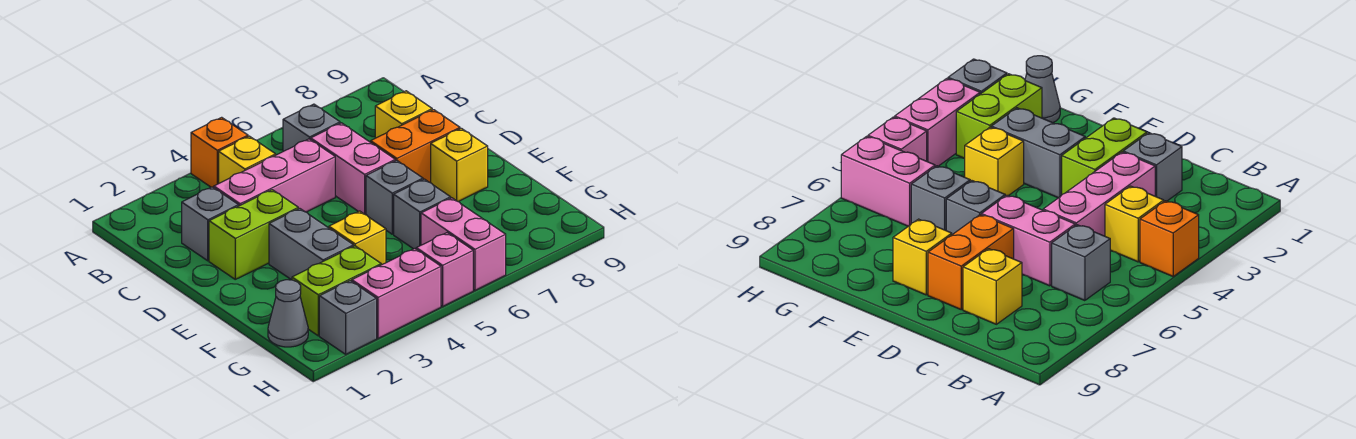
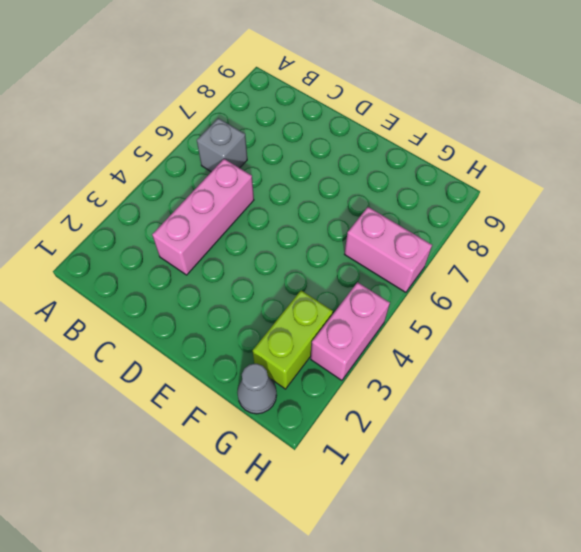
none -> orange brick A4 level 1
none -> yellow brick B4 level 1
none -> grey brick C2 level 1

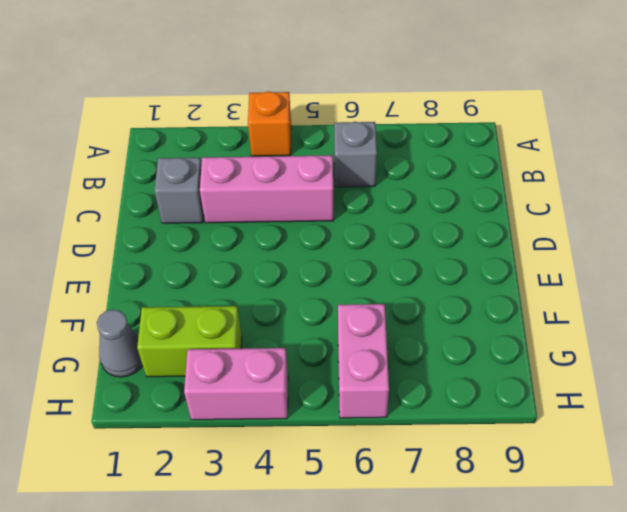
none -> yellow brick B4 level 1
none -> pink brick C6:D6 level 1
none -> yellow brick C8 level 1

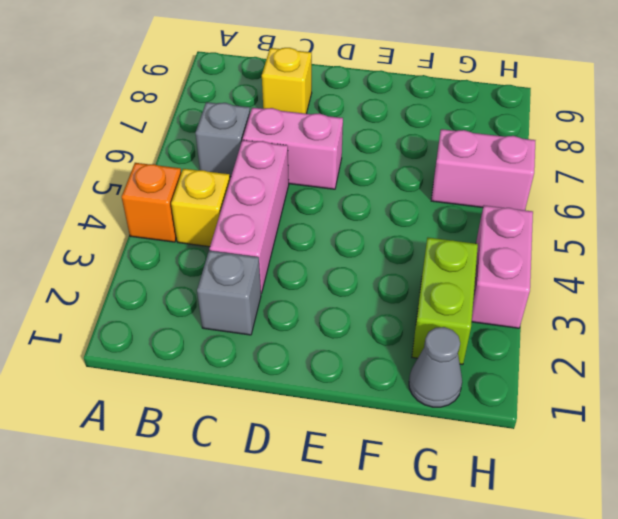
none -> lime brick D2:D3 level 1
none -> orange brick D7:D8 level 1
none -> grey brick E3:F3 level 1

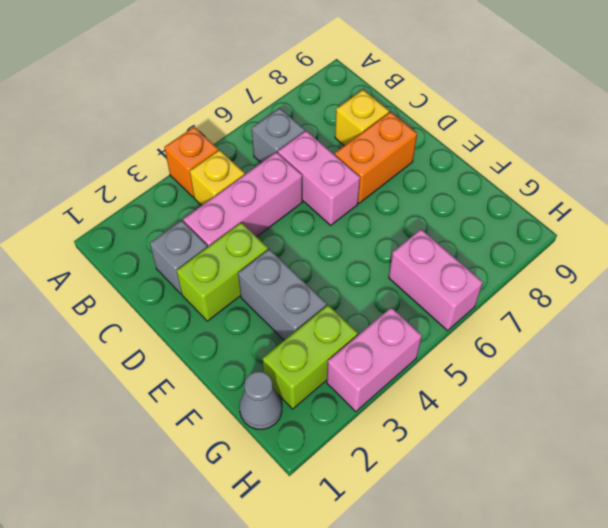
none -> grey brick E6 level 1
none -> yellow brick E8 level 1
none -> yellow brick F4 level 1

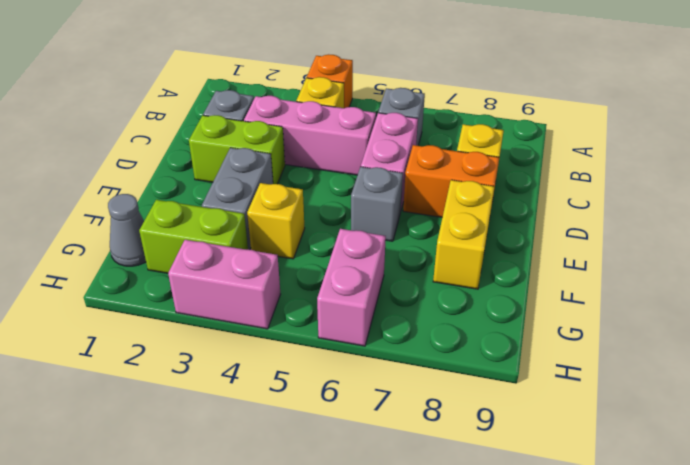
yellow brick E8:F8 level 1 -> yellow brick E8 level 1
none -> grey brick F6 level 1
none -> grey brick H2 level 1
none -> pink brick H5 level 1

